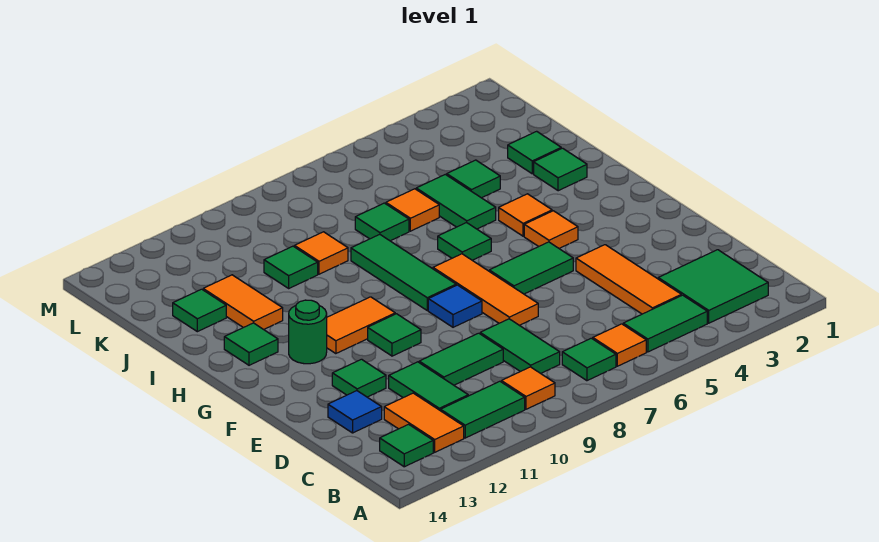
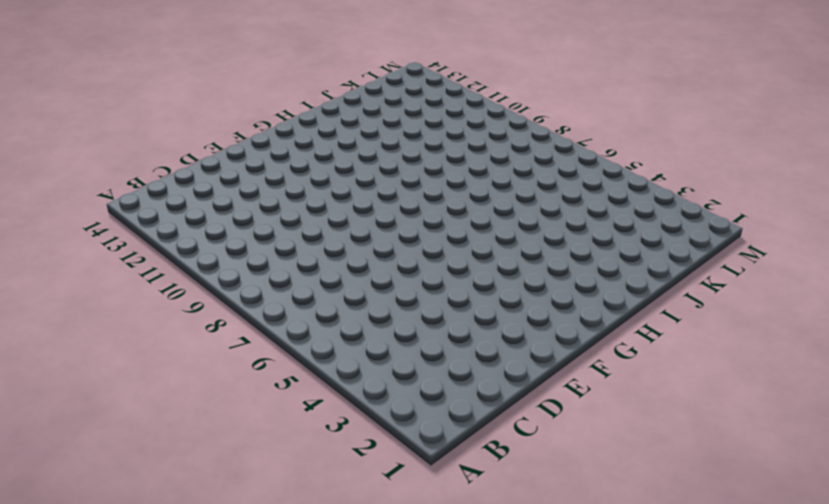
none -> green tile B2:C3 level 1
none -> green tile B4:B5 level 1
none -> orange tile B6 level 1
none -> green tile B7 level 1

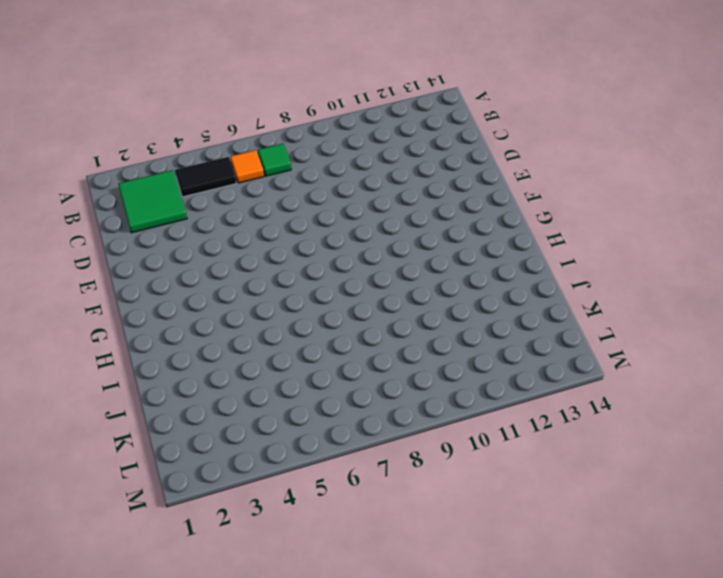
black tile B4:B5 level 1 -> green tile B4:B5 level 1
none -> orange tile B9 level 1
none -> green tile B10:B11 level 1
none -> orange tile B12:C12 level 1
none -> green tile B13 level 1

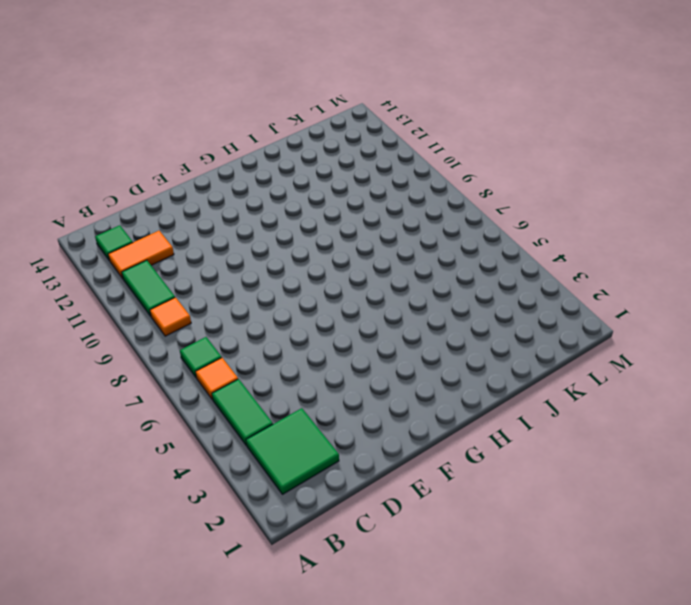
none -> orange tile C4:E4 level 1
none -> green tile C8:D8 level 1
none -> green tile C11:D11 level 1
none -> green tile D9:D10 level 1

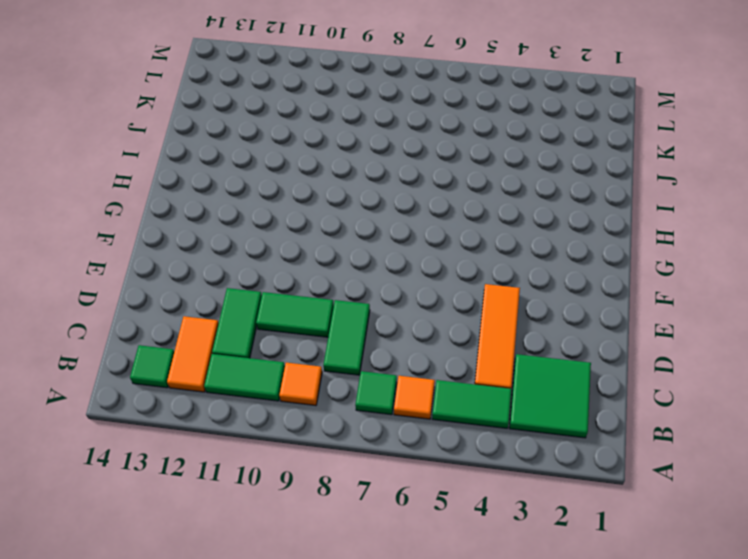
none -> blue tile D13 level 1
none -> orange tile E7:G7 level 1
none -> green tile E12 level 1
none -> green tile F5:F6 level 1

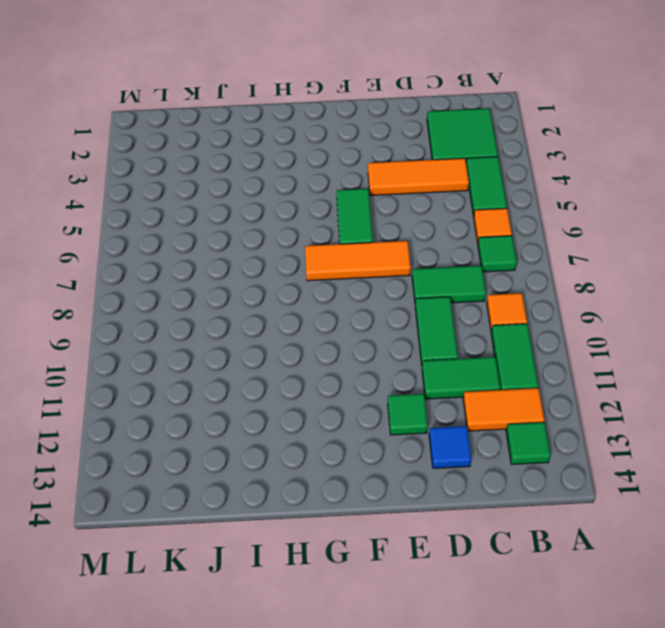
none -> blue tile F8 level 1
none -> green tile F10 level 1
none -> orange tile G4 level 1
none -> green tile G8:I8 level 1

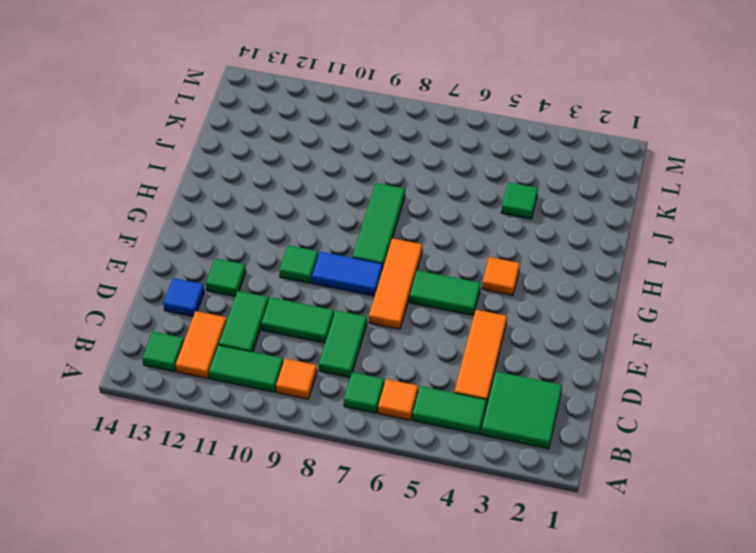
blue tile F8:F9 level 1 -> blue tile F8 level 1
none -> orange tile G10:G11 level 1
none -> green round brick G12 level 1
none -> orange tile H4 level 1
none -> green tile H6 level 1

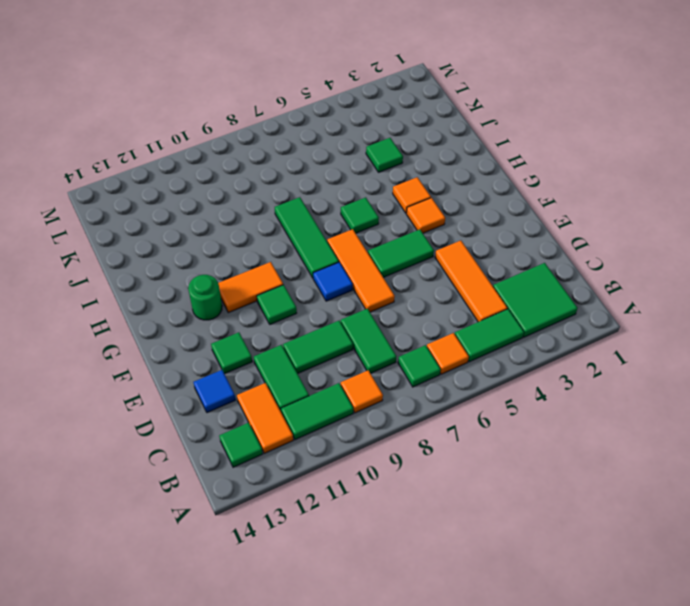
none -> green tile H13 level 1
none -> green tile I2 level 1
none -> green tile I5:J5 level 1
none -> orange tile I12:J12 level 1

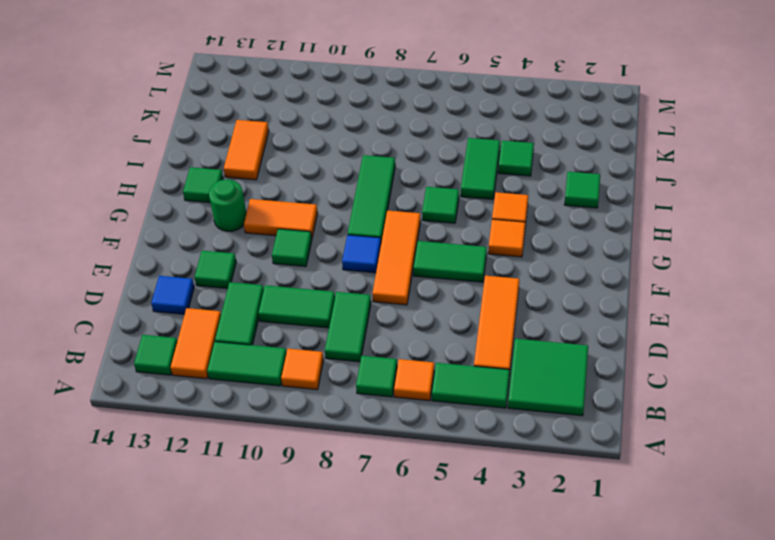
none -> green tile J2 level 1
none -> orange tile J6 level 1
none -> green tile J7 level 1
none -> orange tile J9 level 1

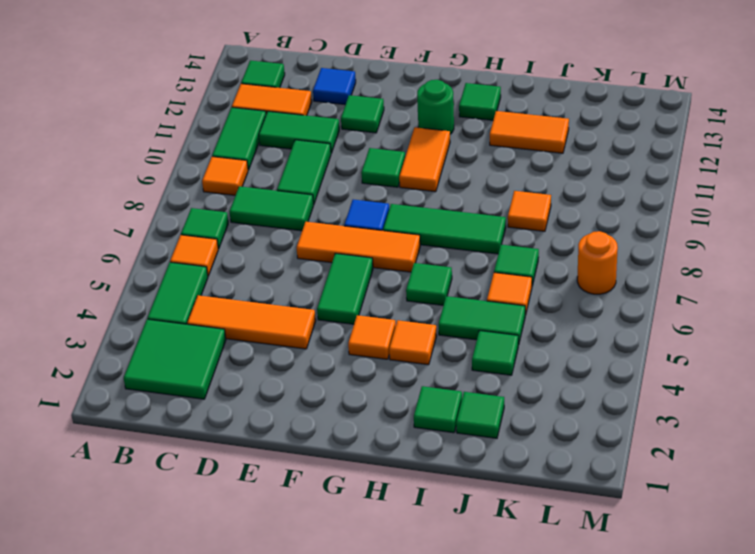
orange round brick L7 level 1 -> none
none -> green tile J10 level 1
none -> green tile J13 level 1

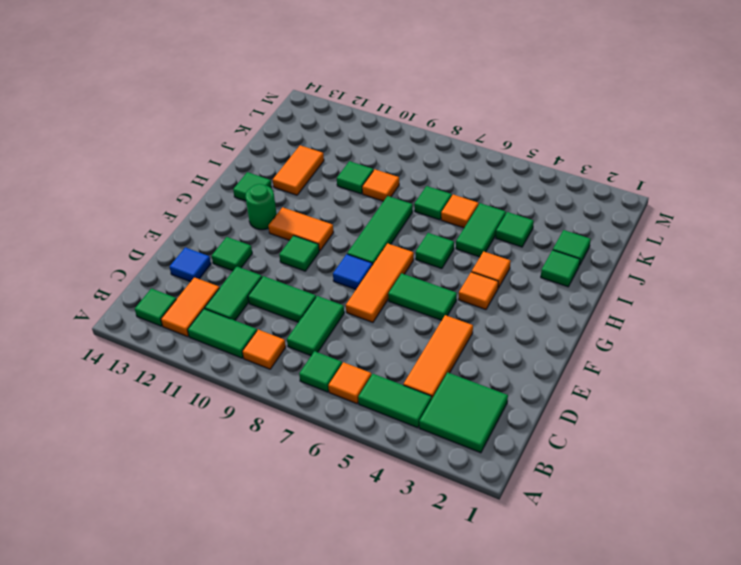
none -> green tile J13 level 1

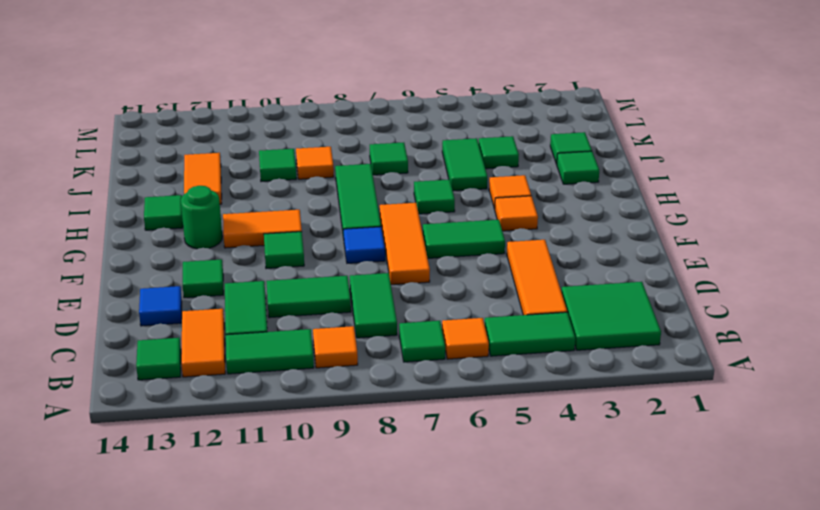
none -> orange tile J6 level 1
none -> green tile J13 level 1

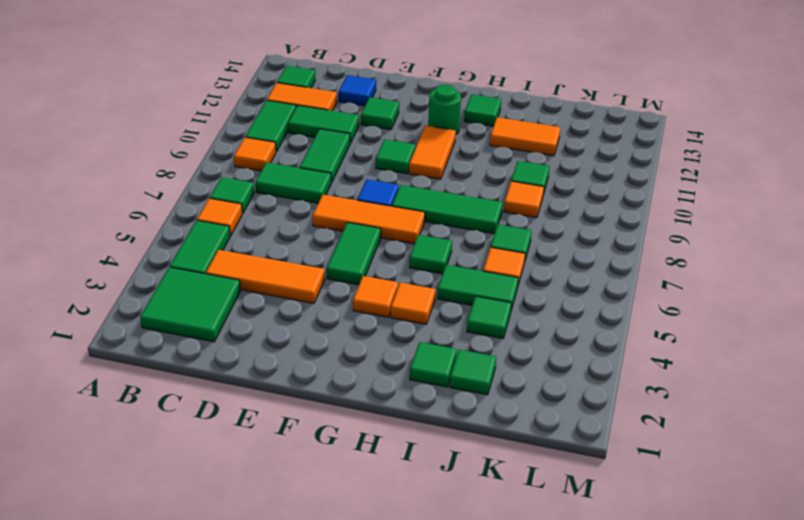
none -> green tile J13 level 1

